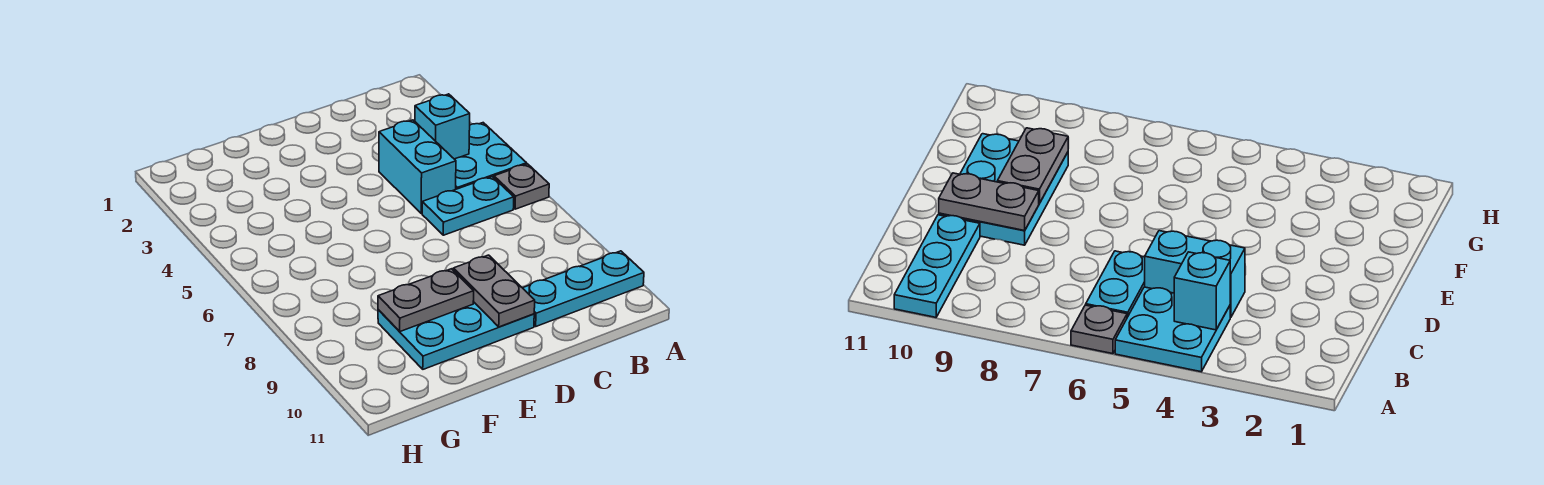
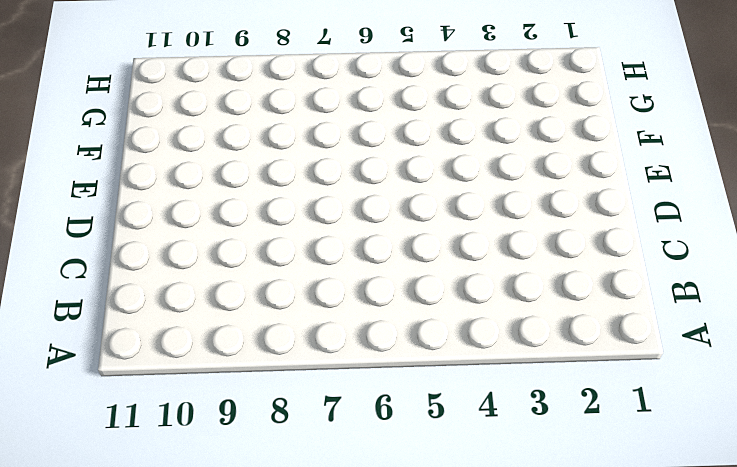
none -> cyan plate A4:B5 level 1
none -> grey plate A6 level 1

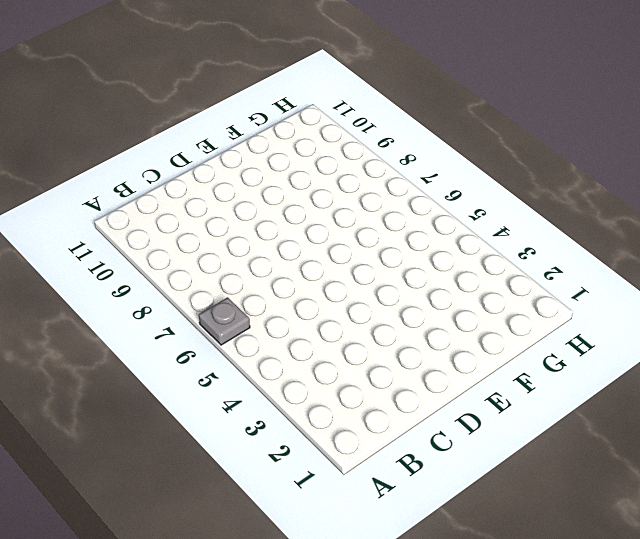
none -> cyan plate A4:B5 level 1
none -> cyan plate A10:C10 level 1

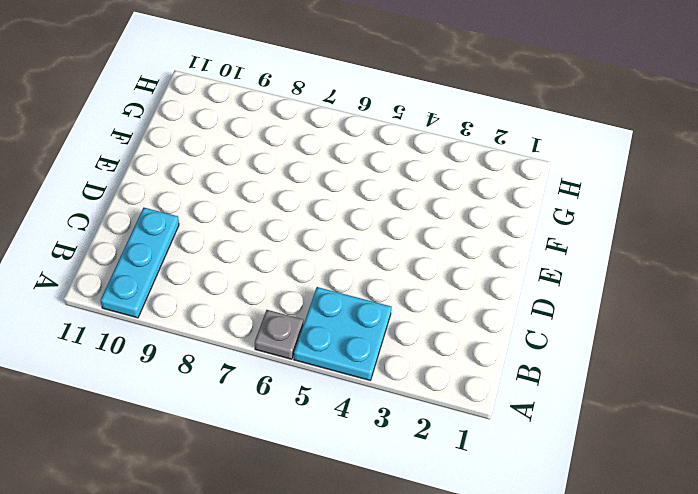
none -> cyan plate B6:C6 level 1
none -> cyan brick C4:C5 level 1

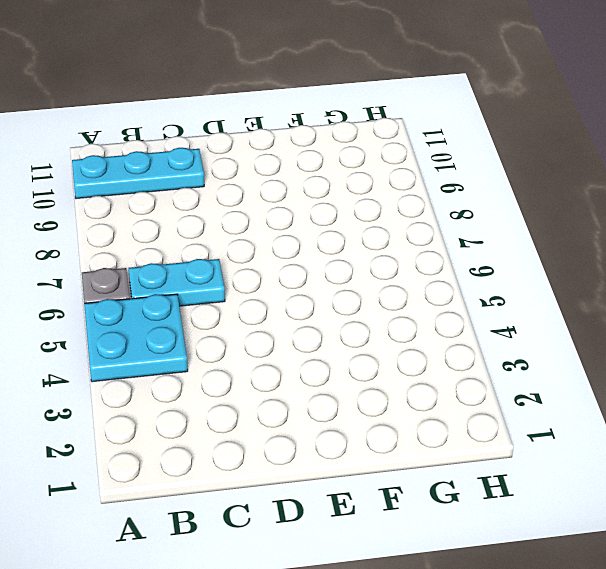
none -> cyan brick C4:C5 level 1
none -> cyan plate D9:F10 level 1

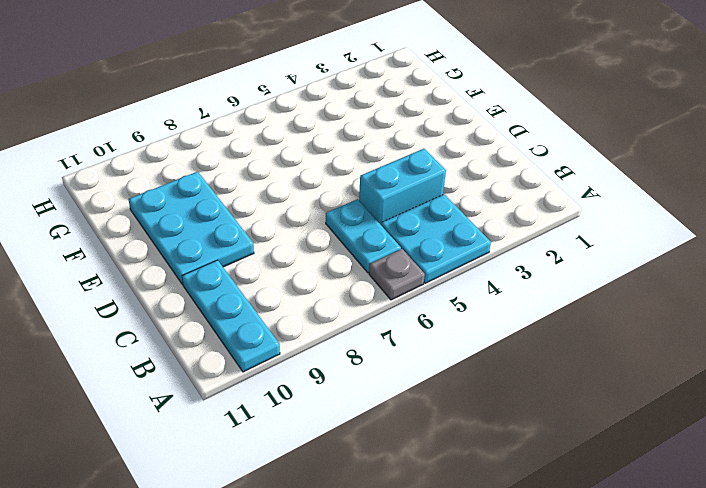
none -> cyan brick B4 level 2
none -> grey plate D9:D10 level 2

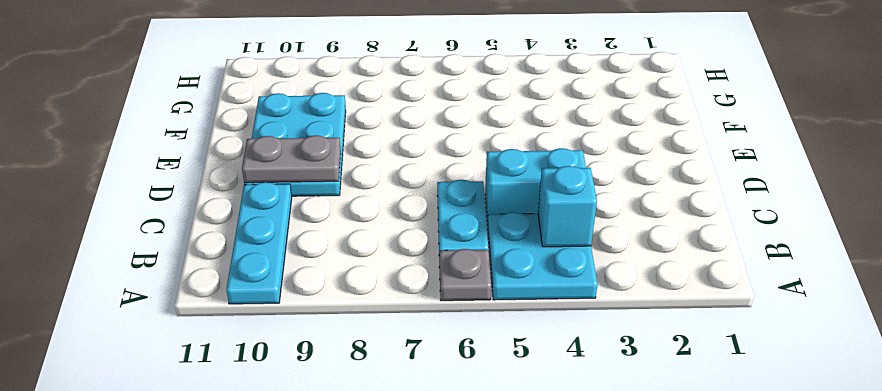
none -> grey plate E9:F9 level 2

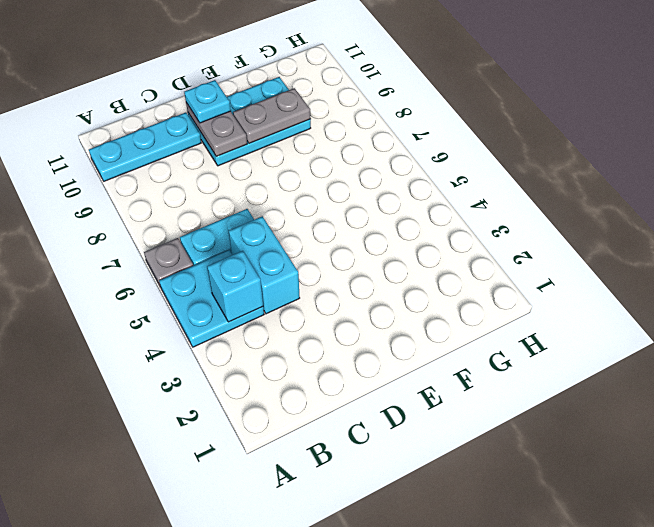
cyan plate D10 level 3 -> none

